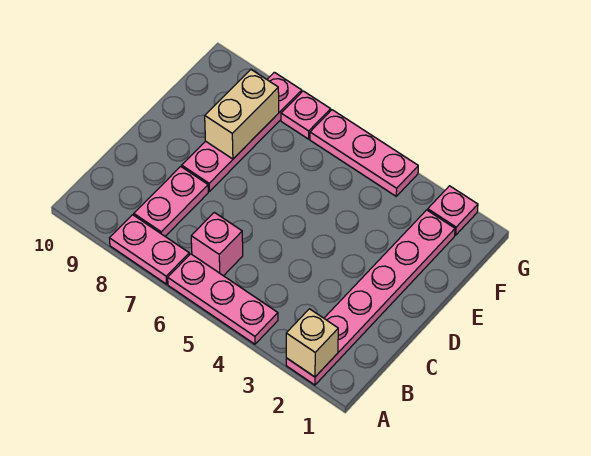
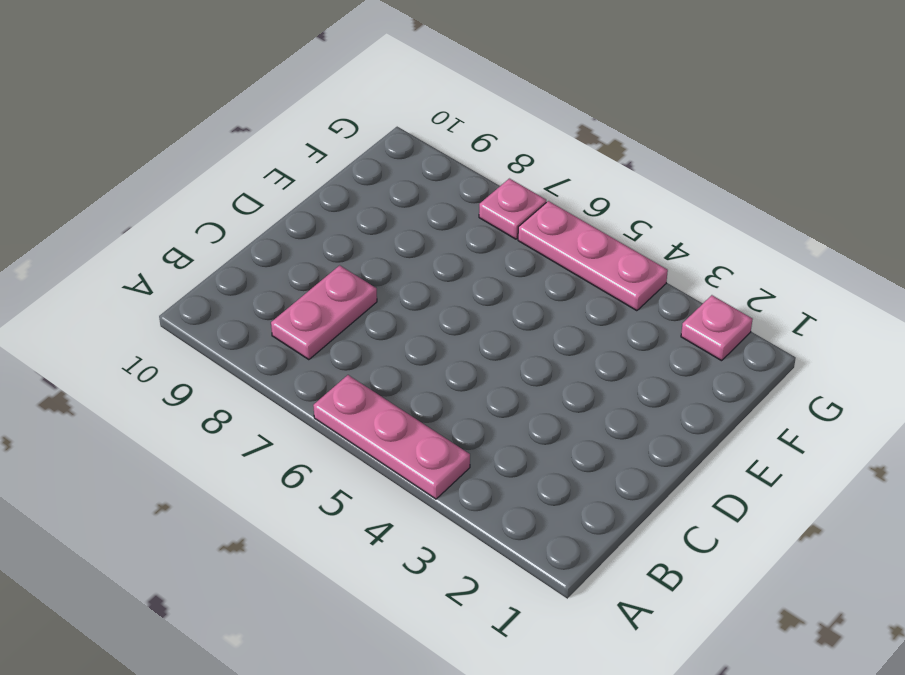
none -> pink plate A2:F2 level 1
none -> pink plate A7:A8 level 1

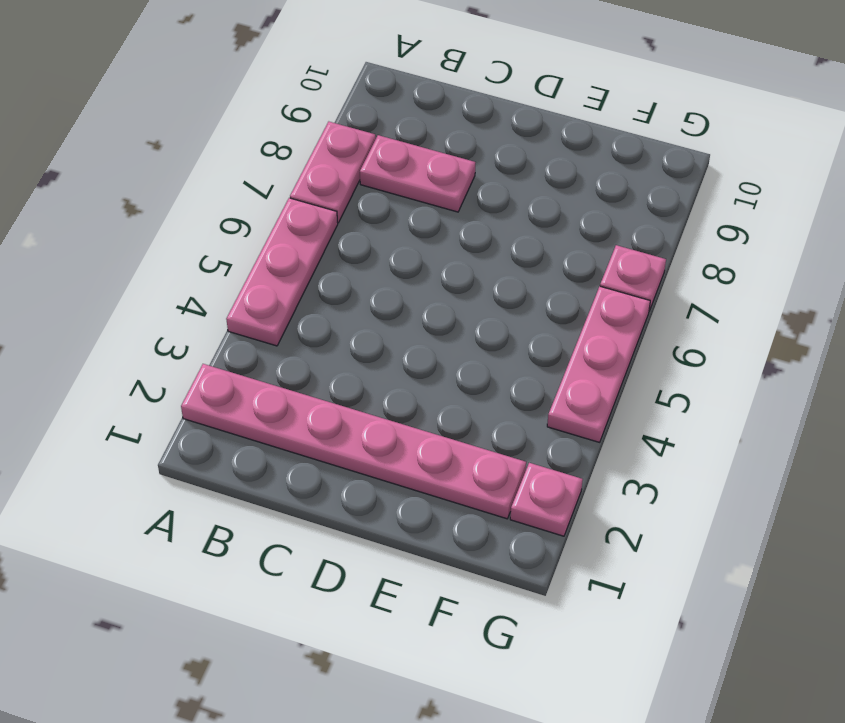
none -> pink brick B6 level 1
none -> pink plate D8:G8 level 1

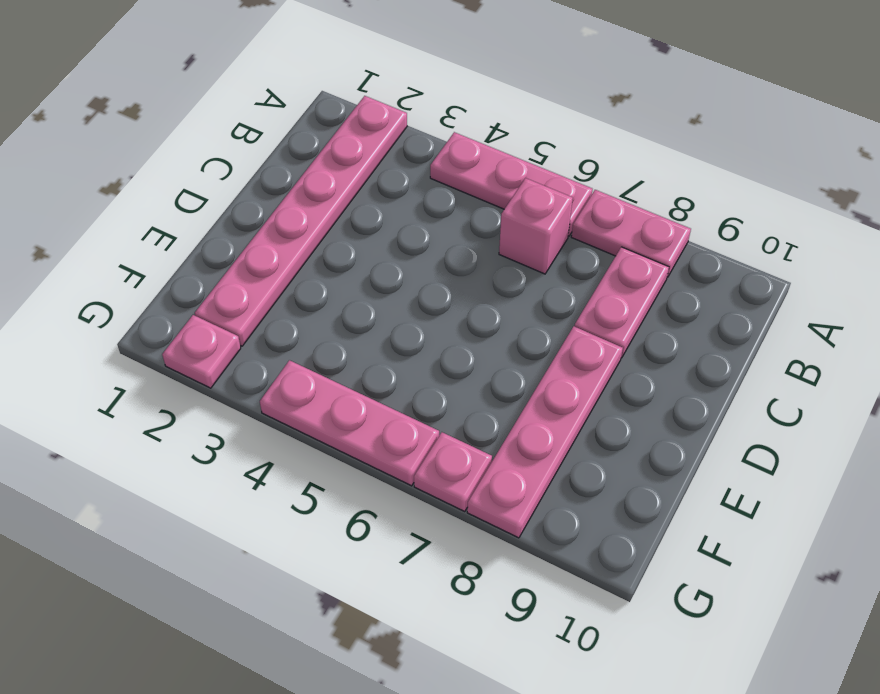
none -> tan brick A2 level 2
none -> tan brick E8:F8 level 2

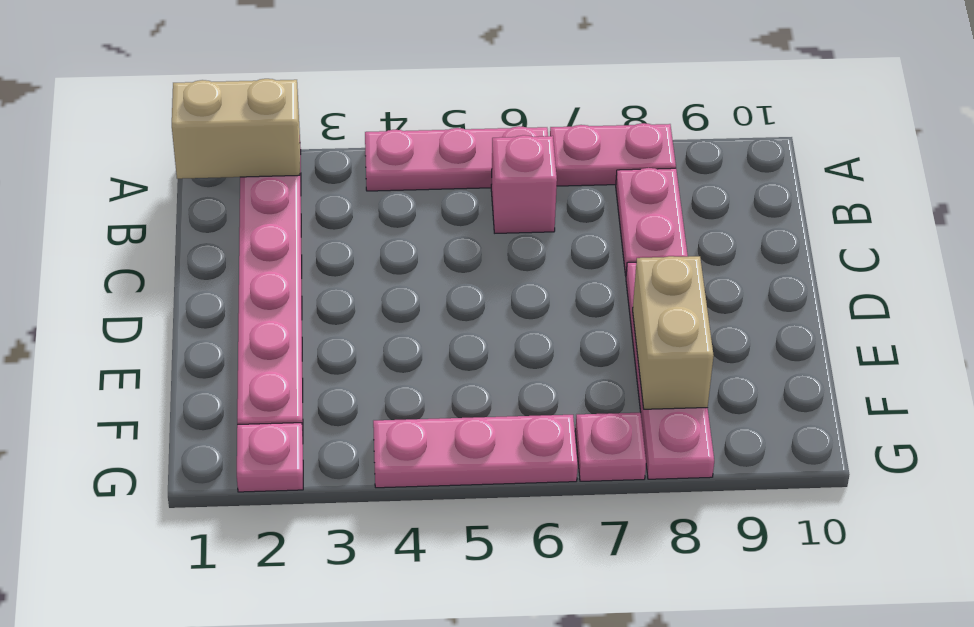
tan brick A1:A2 level 2 -> tan brick A2 level 2

